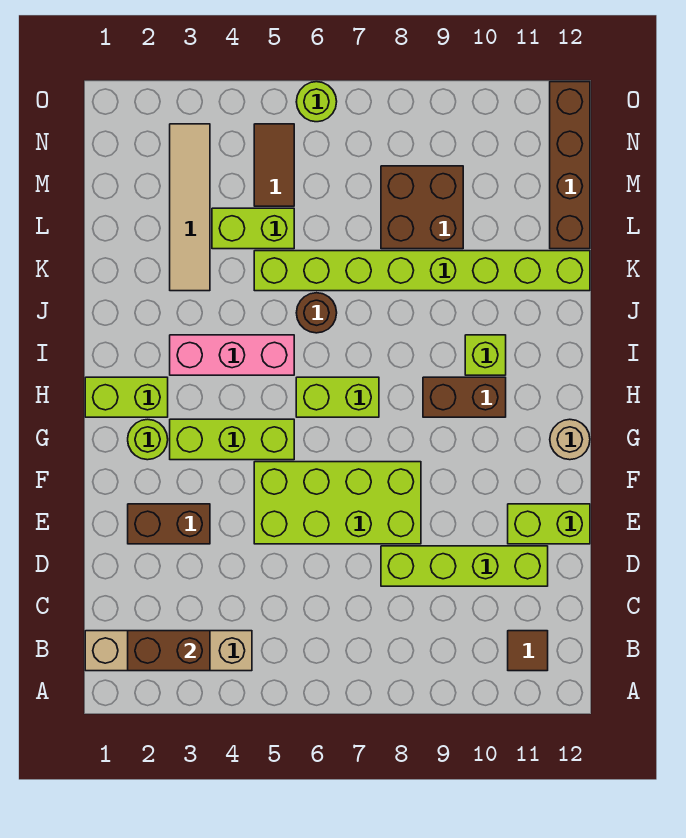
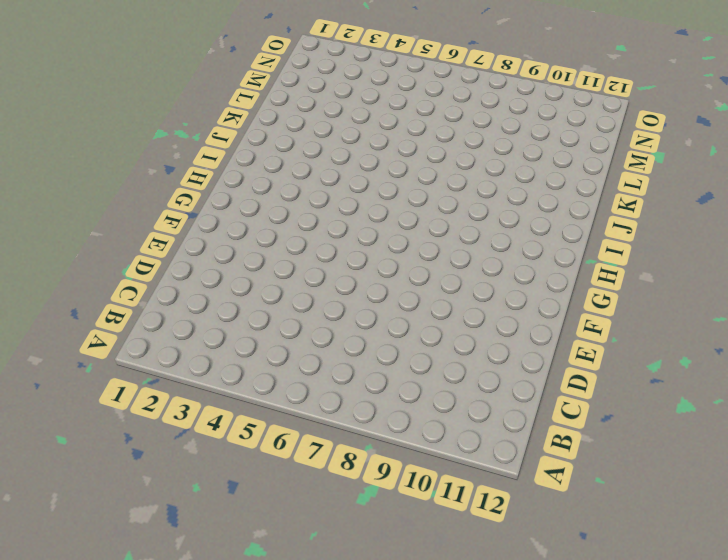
none -> tan brick B1:B4 level 1
none -> brown tile B11 level 1
none -> lime brick D8:D11 level 1

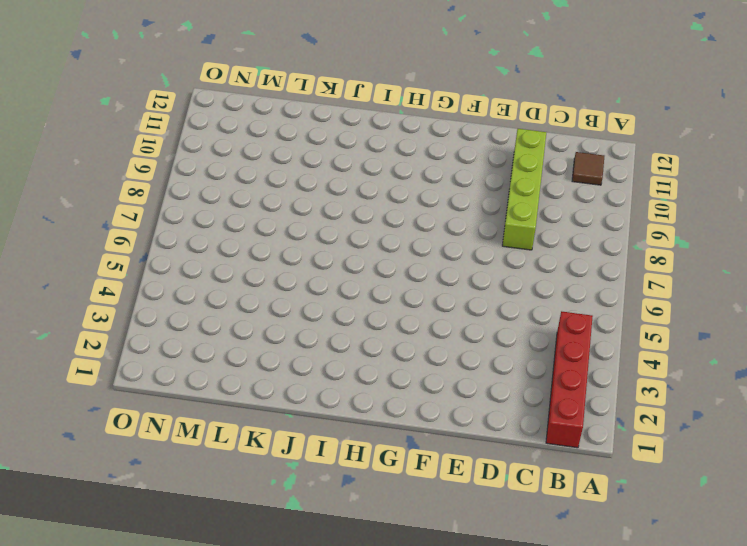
red brick B1:B4 level 1 -> tan brick B1:B4 level 1
none -> brown brick E2:E3 level 1
none -> lime brick E5:F8 level 1
none -> lime brick E11:E12 level 1

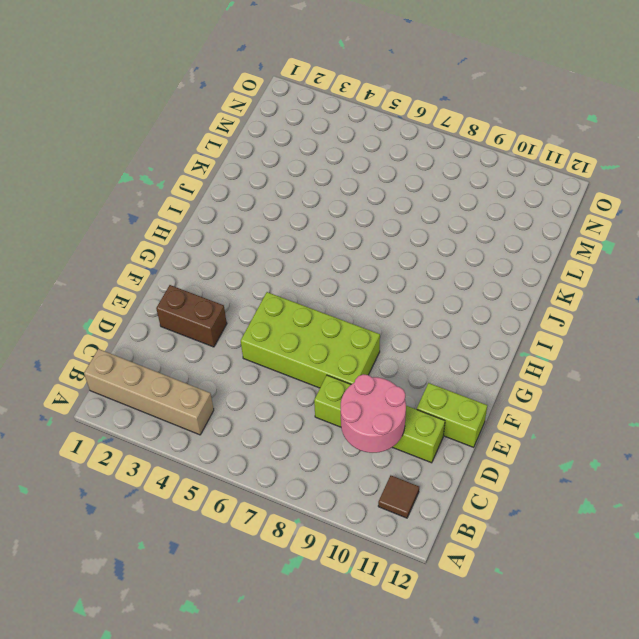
pink round brick C9:D10 level 2 -> none
none -> lime round brick G2 level 1
none -> lime brick G3:G5 level 1
none -> tan round brick G12 level 1

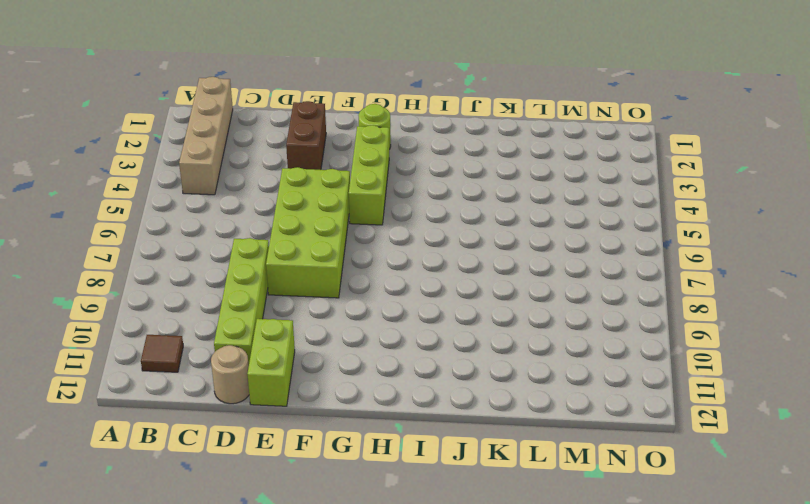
tan round brick D12 level 1 -> tan round brick G12 level 1
none -> lime brick H1:H2 level 1
none -> lime brick H6:H7 level 1
none -> brown brick H9:H10 level 1

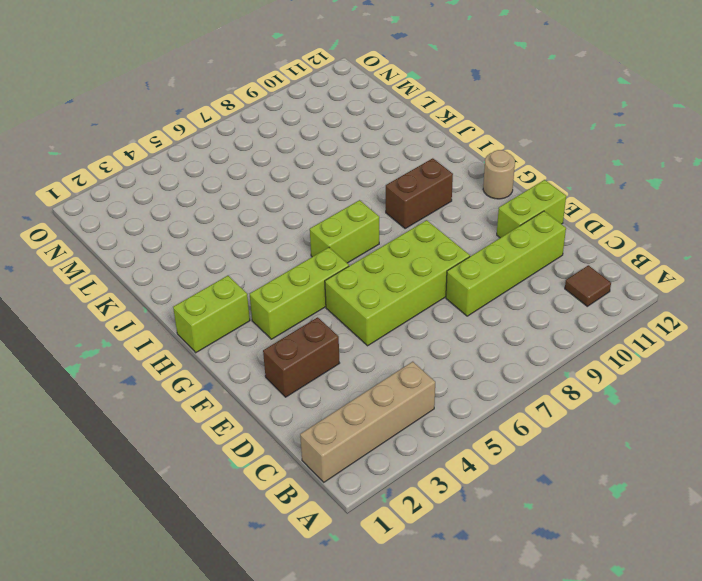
none -> lime round brick G2 level 1
none -> pink brick I3:I5 level 1
none -> lime brick I10 level 1

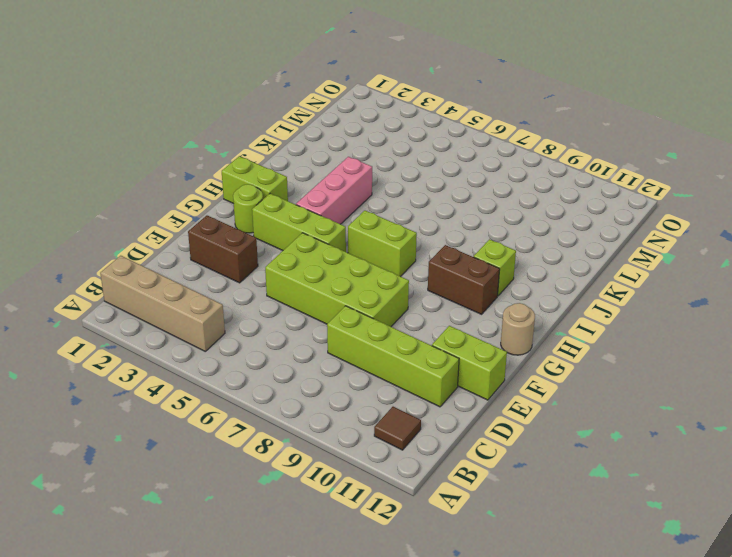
pink brick H4:J4 level 1 -> pink brick I3:I5 level 1
none -> brown round brick J6 level 1
none -> tan tile K3:N3 level 1
none -> lime brick K5:K12 level 1

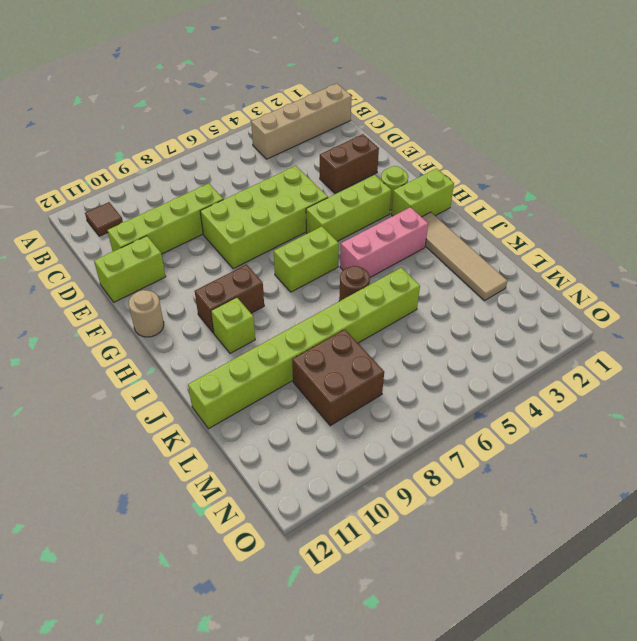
tan tile I2:L2 level 1 -> tan tile K3:N3 level 1
none -> lime brick L4:L5 level 1
none -> brown brick L12:O12 level 1
none -> brown tile M5:N5 level 1

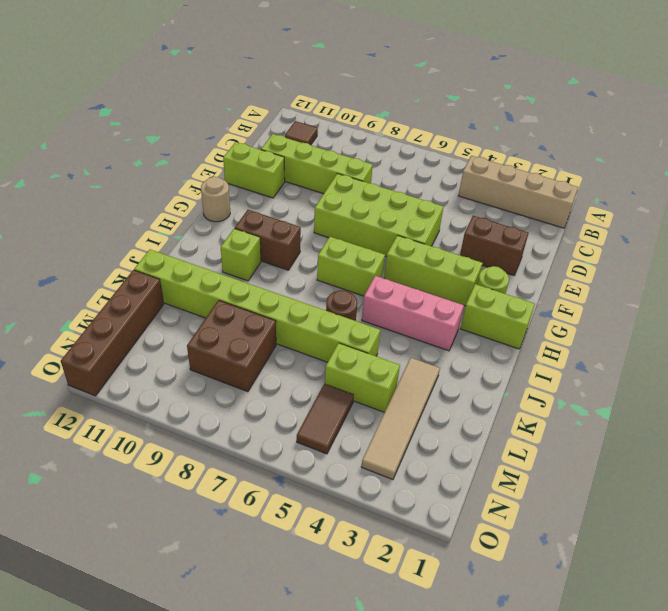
none -> lime round brick O6 level 1
none -> brown brick B2:B3 level 2

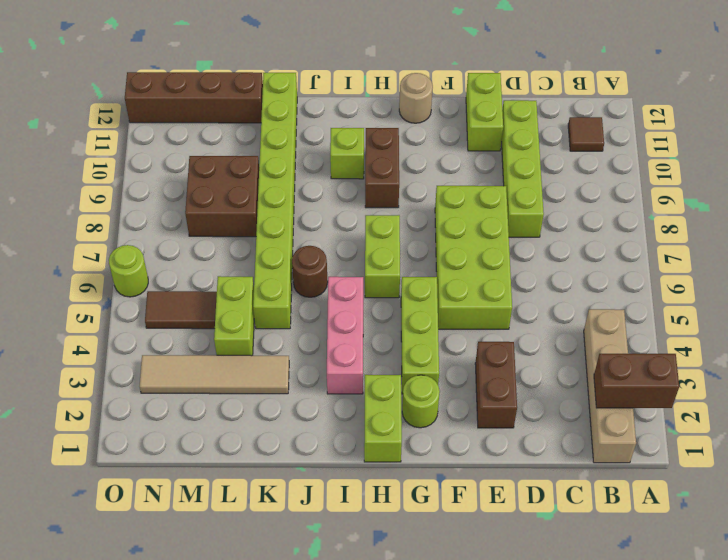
brown brick A2:B2 level 2 -> brown brick B2:B3 level 2

